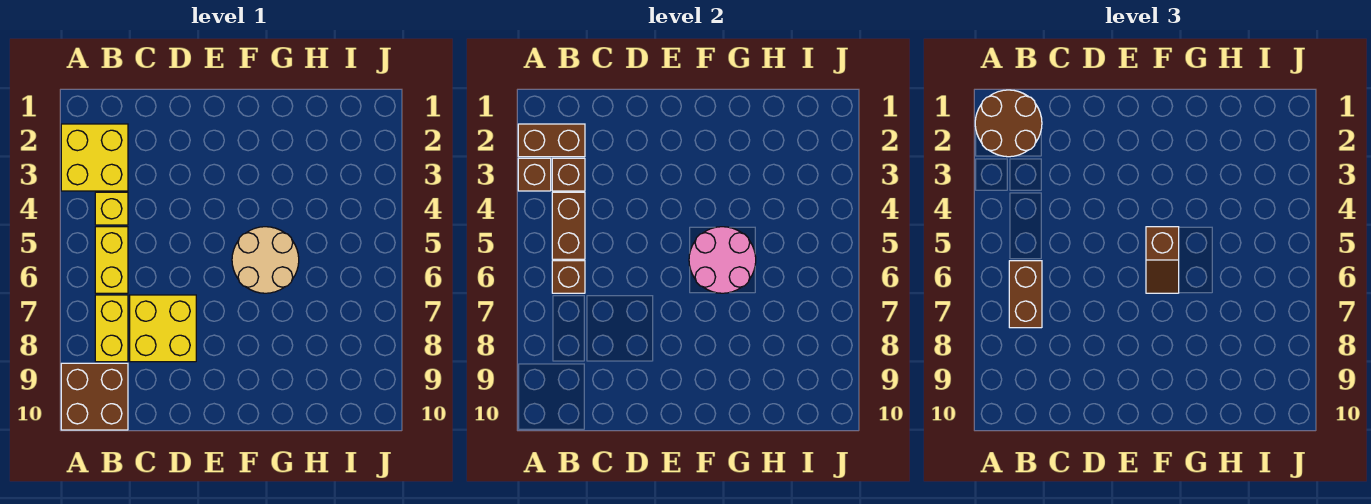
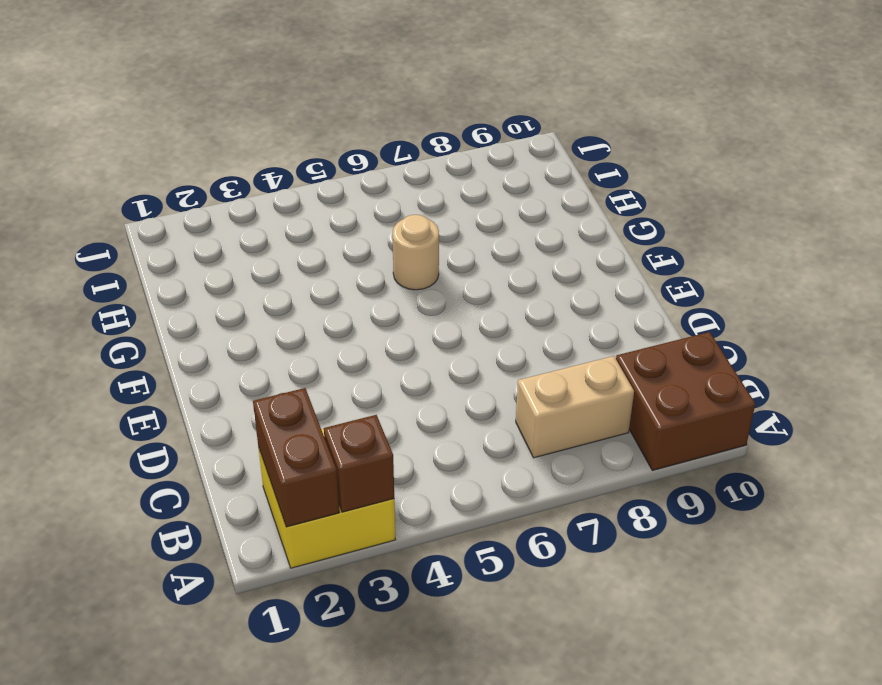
tan brick B7:B8 level 1 -> yellow brick B7:B8 level 1
tan round brick G6 level 1 -> tan round brick F5:G6 level 1
none -> yellow brick B4 level 1
none -> yellow brick B5:B6 level 1
none -> yellow brick C7:D8 level 1

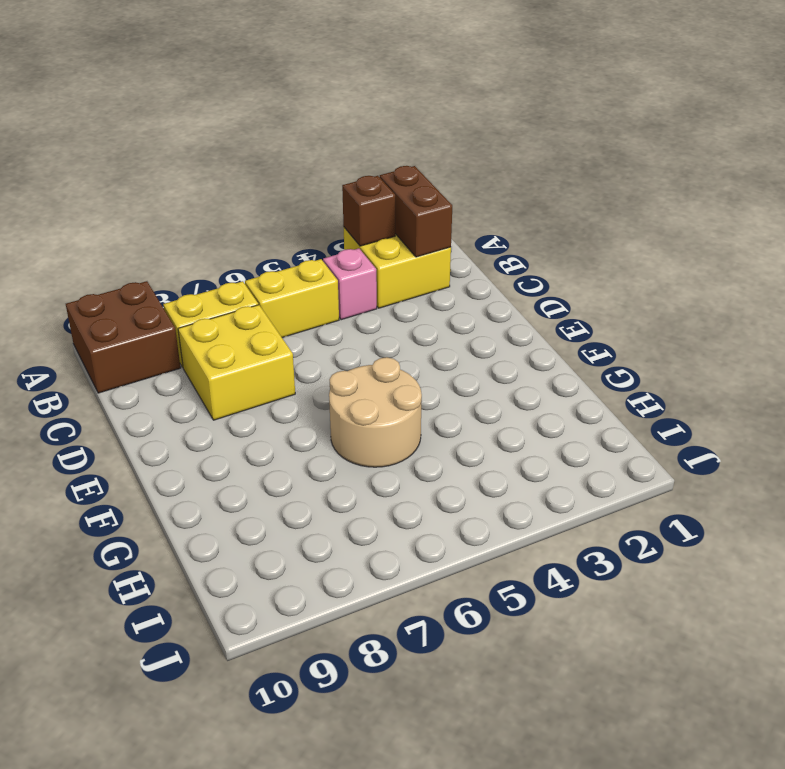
pink brick B4 level 1 -> yellow brick B4 level 1
none -> brown brick B3 level 2
none -> brown brick B4:B5 level 2
none -> brown brick B6 level 2

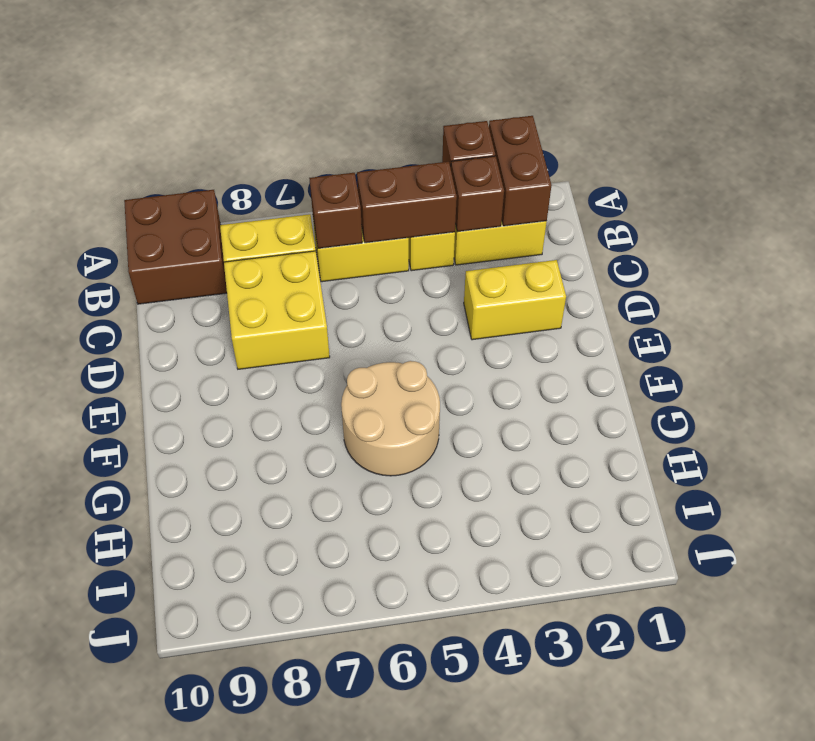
yellow brick D2:D3 level 1 -> none
none -> pink round brick F5:G6 level 2
none -> brown round brick A1:B2 level 3
none -> brown brick B6:B7 level 3

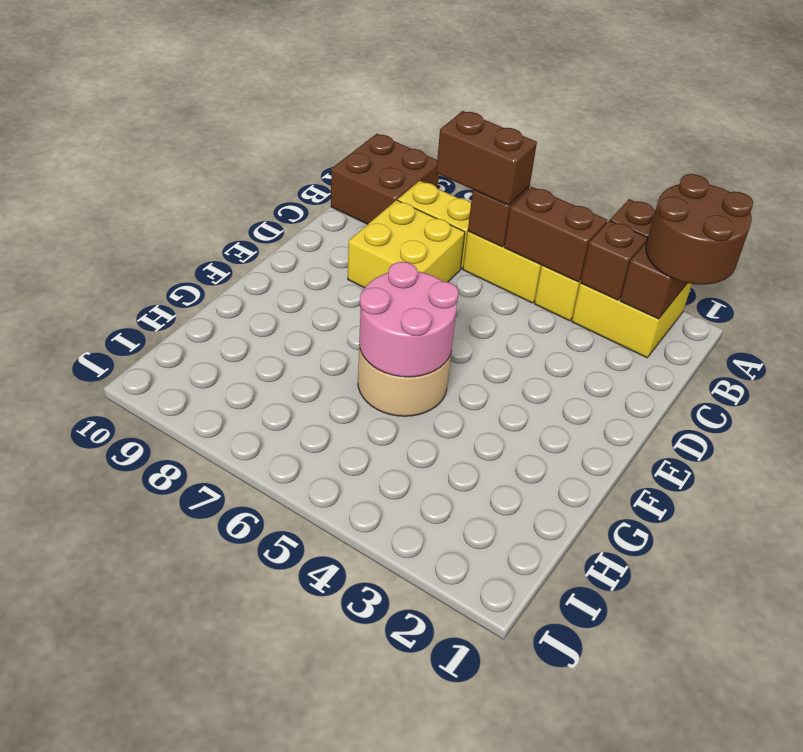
none -> brown slope F5:F6 level 3 top 5

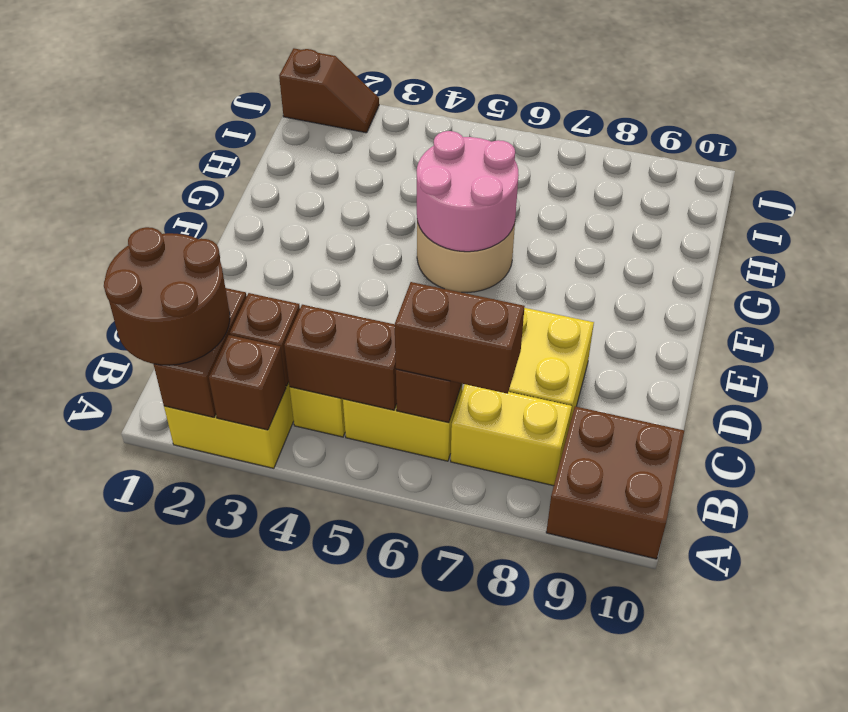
brown slope J1:J2 level 1 top 1 -> brown slope F5:F6 level 3 top 5

